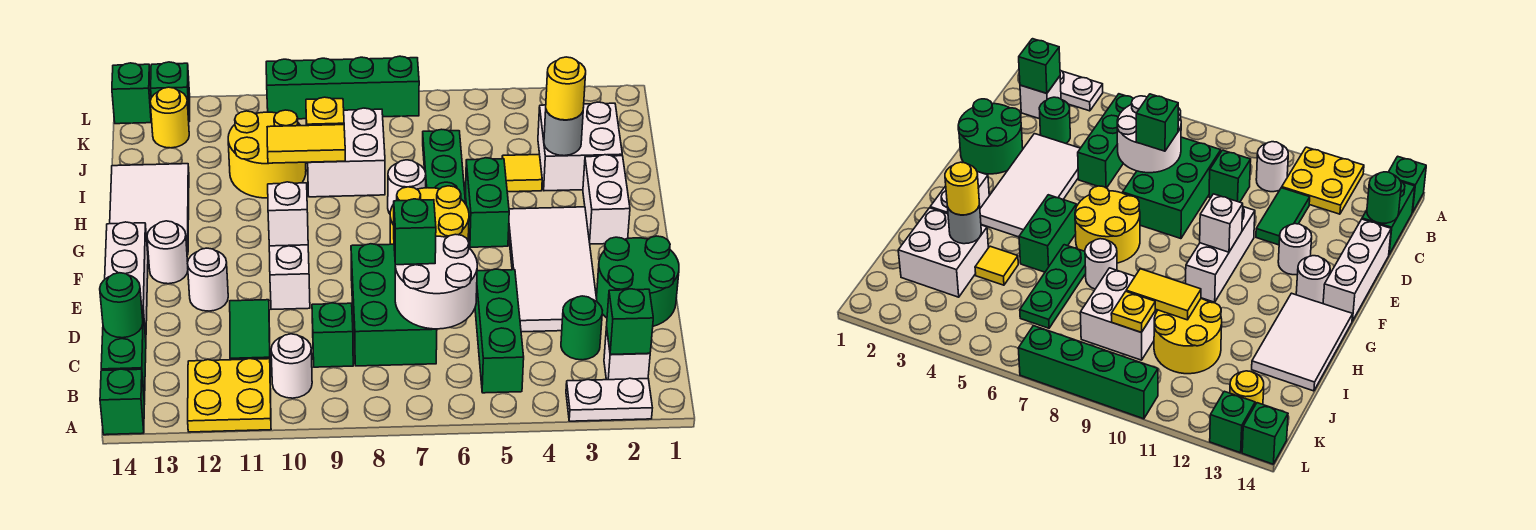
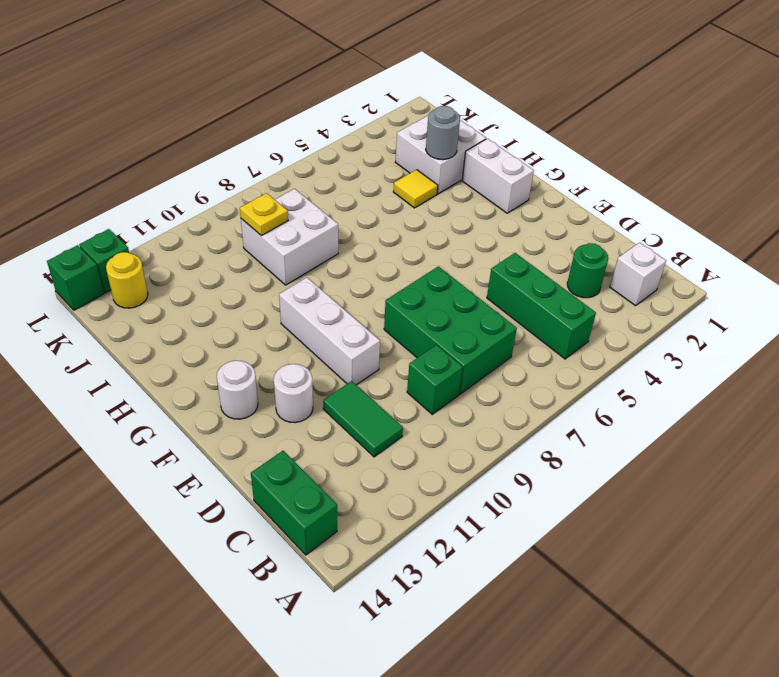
none -> white plate A2:A3 level 1
none -> yellow plate A11:B12 level 1
none -> green brick A14 level 1
none -> white round brick B10 level 1

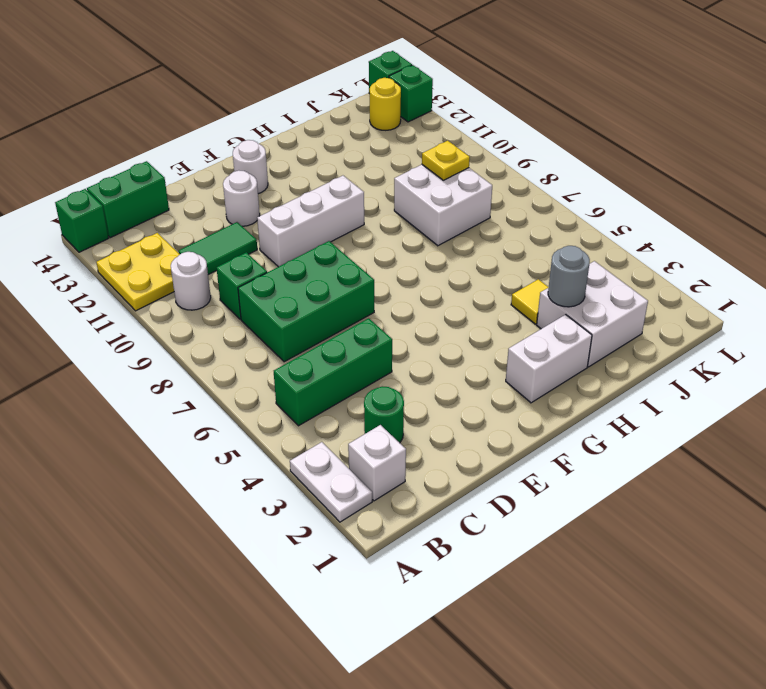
none -> green round brick D1:E2 level 1
none -> white tile D3:G4 level 1
none -> white brick D14:F14 level 1
none -> yellow round brick F6:G7 level 1

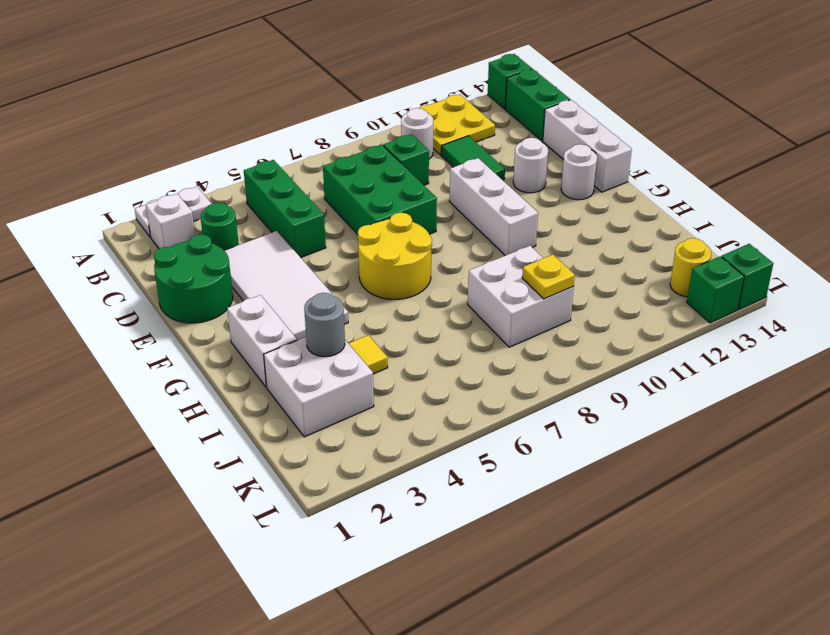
none -> green brick G5:H5 level 1
none -> white tile G13:I14 level 1
none -> green plate H6:J6 level 1
none -> white round brick H7 level 1

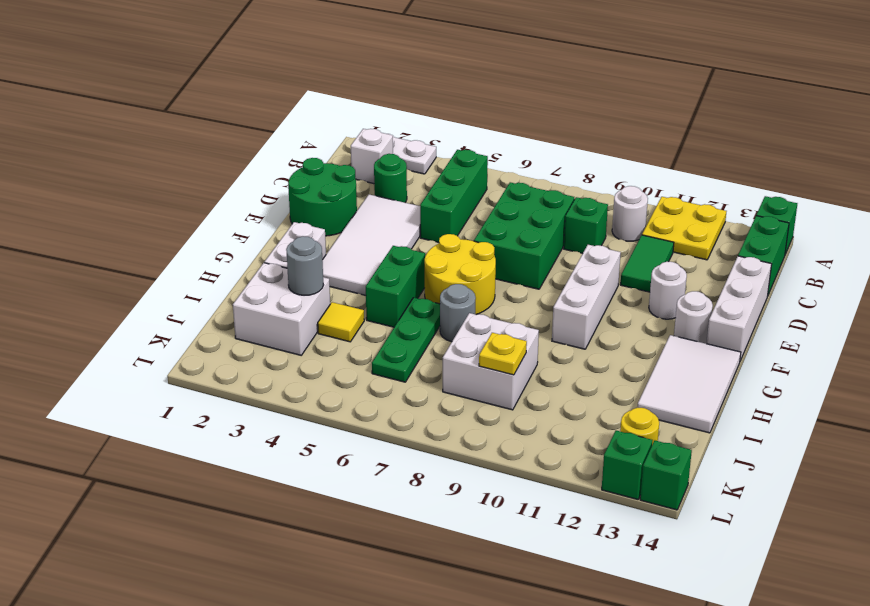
grey round brick H7 level 1 -> white round brick H7 level 1
none -> yellow round brick I10:J11 level 1
none -> green brick L7:L10 level 1
none -> green brick B2 level 2
none -> white round brick C6:D7 level 2

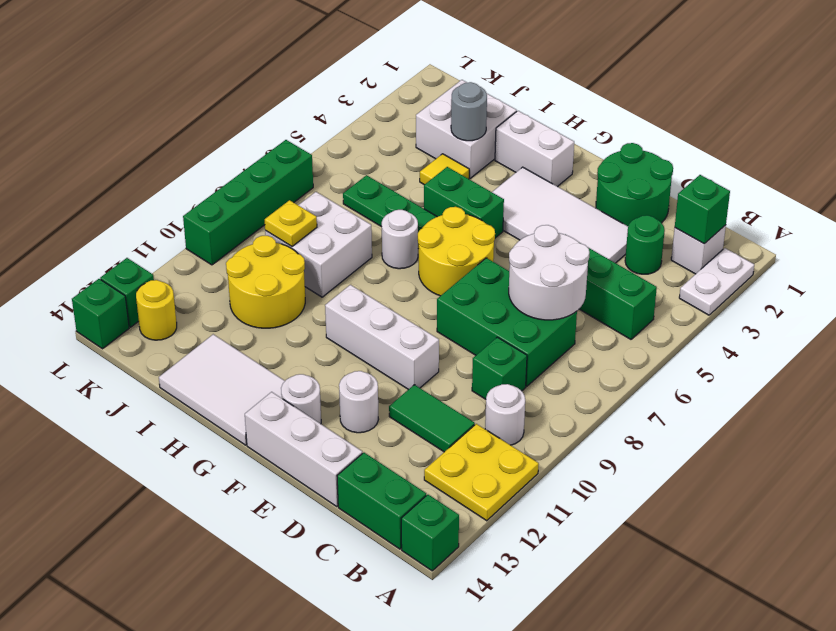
none -> green round brick C14 level 2
none -> white brick F10 level 2
none -> yellow tile I9:I10 level 2
none -> green brick D7 level 3

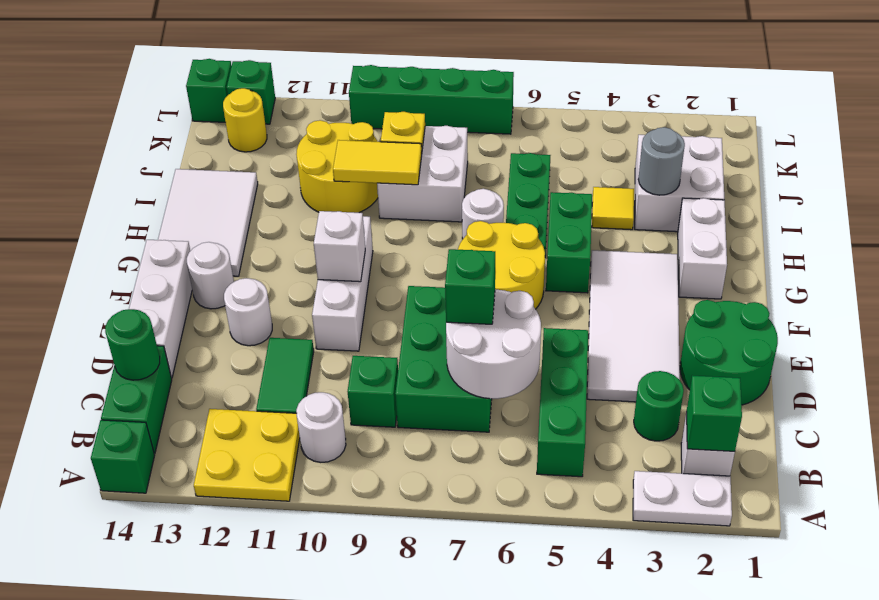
none -> yellow round brick I3 level 3

